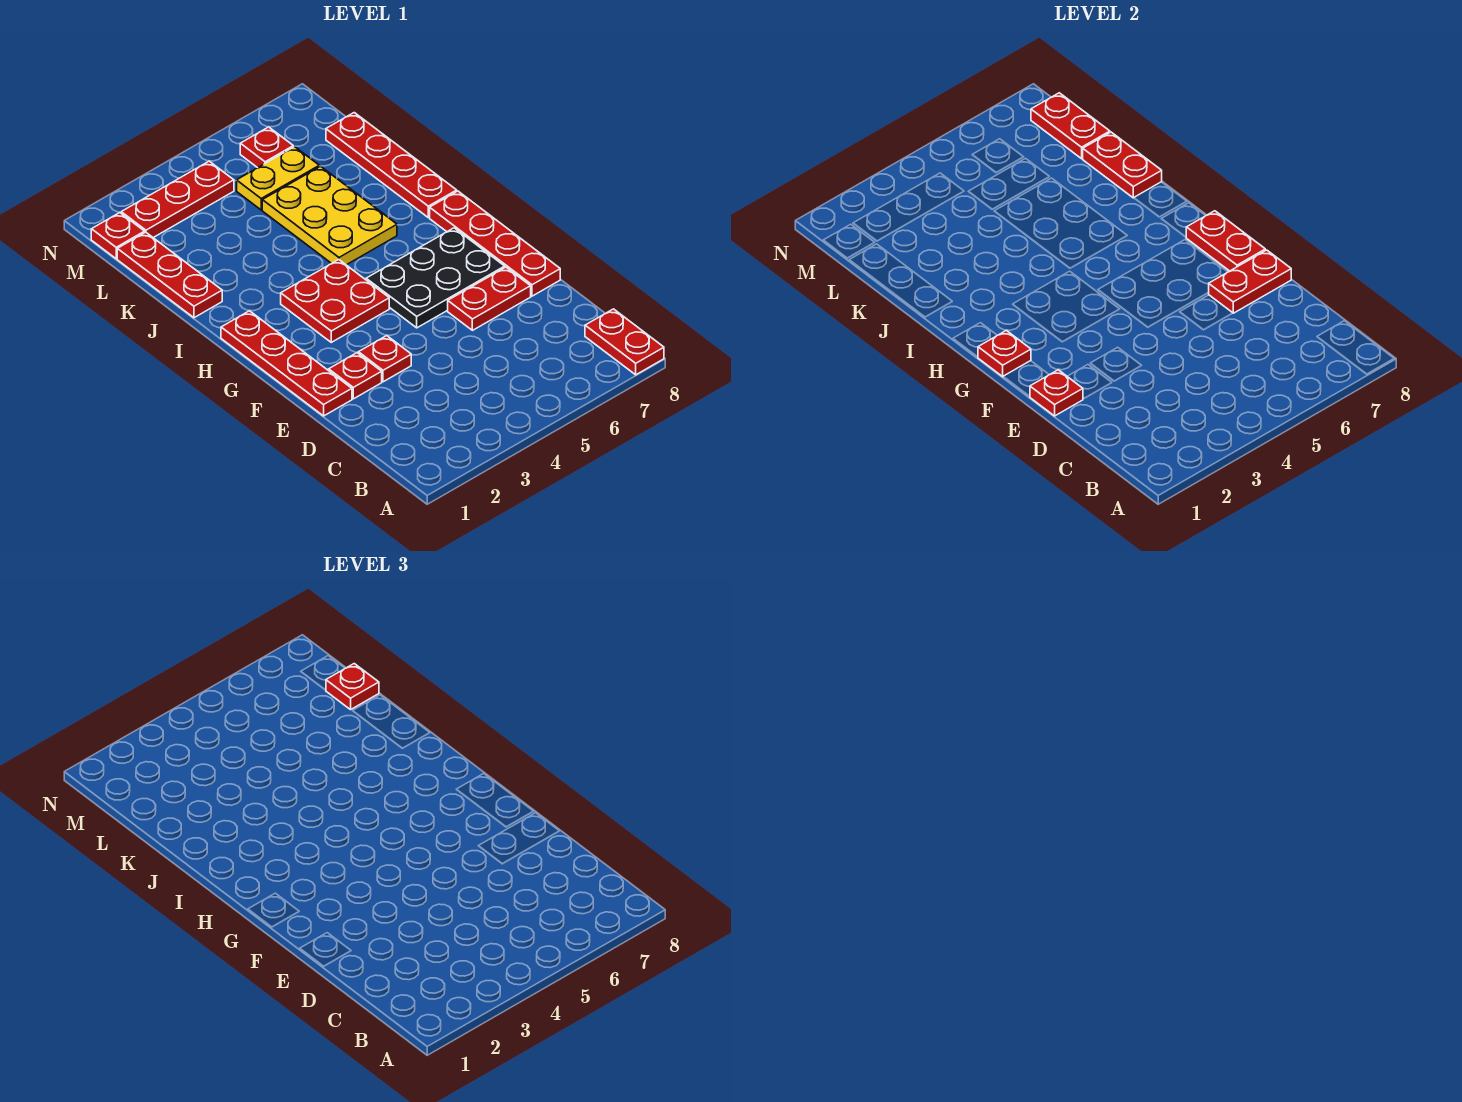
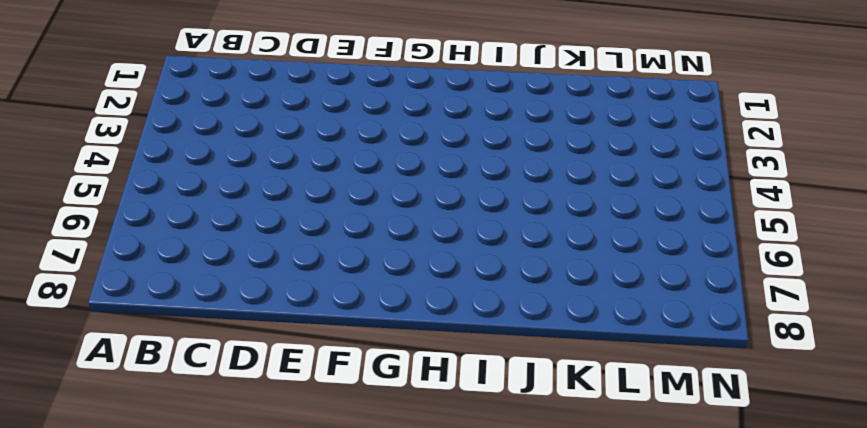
none -> red plate A8:B8 level 1
none -> red plate E1:H1 level 1
none -> red plate E2 level 1

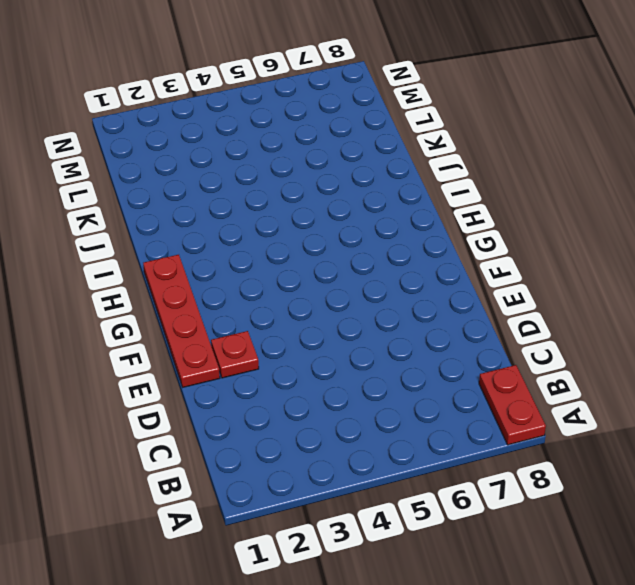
none -> red plate E3 level 1
none -> red plate E6:E7 level 1
none -> red plate E8:H8 level 1

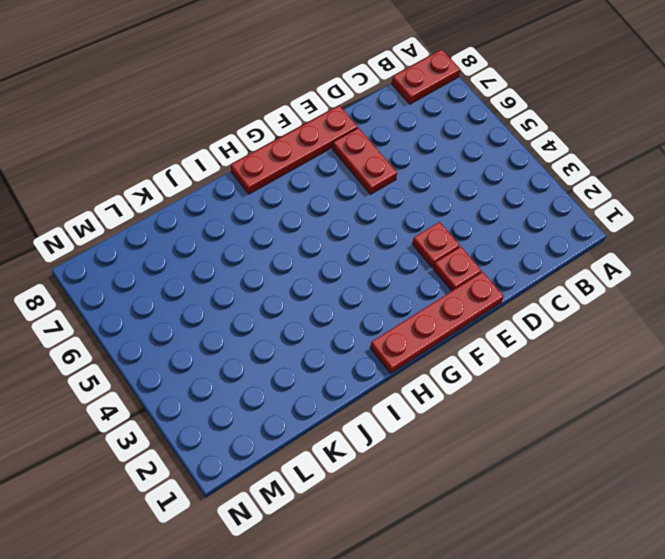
none -> black plate F5:G7 level 1
none -> red plate G3:H4 level 1
none -> yellow plate I5:K6 level 1

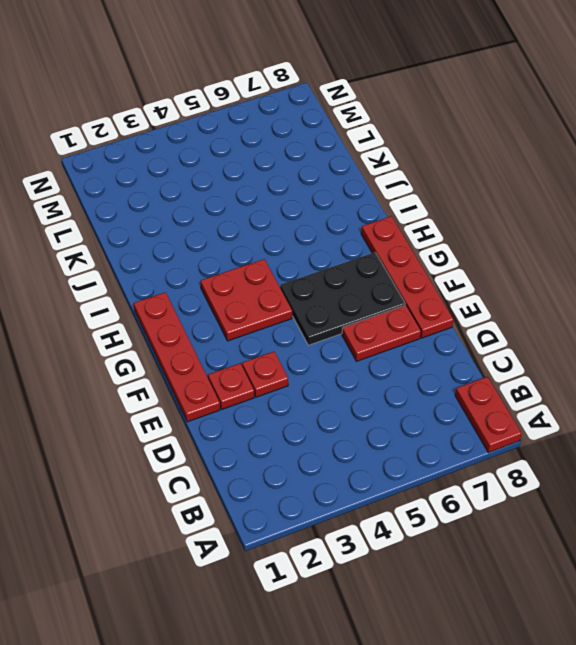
none -> yellow plate I5:K6 level 1
none -> red plate I8:L8 level 1
none -> red plate J1:L1 level 1

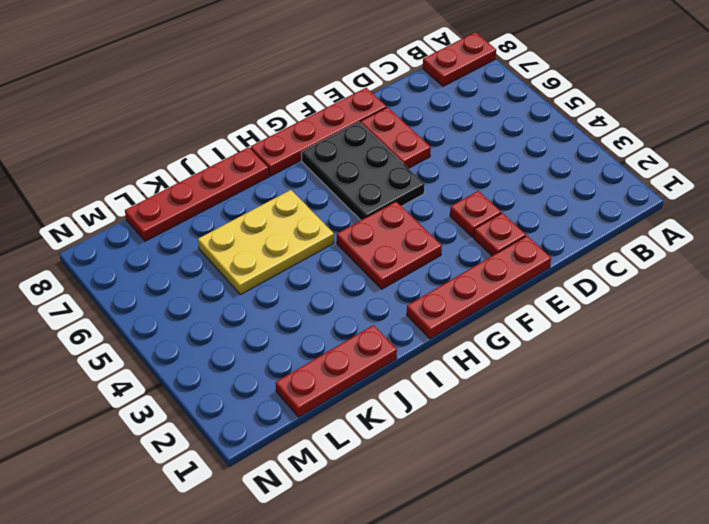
none -> yellow plate L5:L6 level 1
none -> red plate M1 level 1
none -> red plate M2:M4 level 1

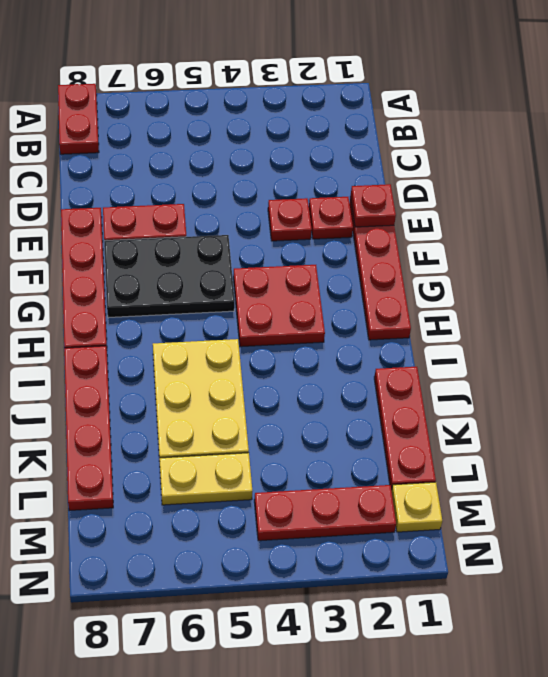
yellow plate M1 level 1 -> red plate M1 level 1
none -> red plate M6 level 1
none -> red plate E7:E8 level 2
none -> red plate F8:G8 level 2

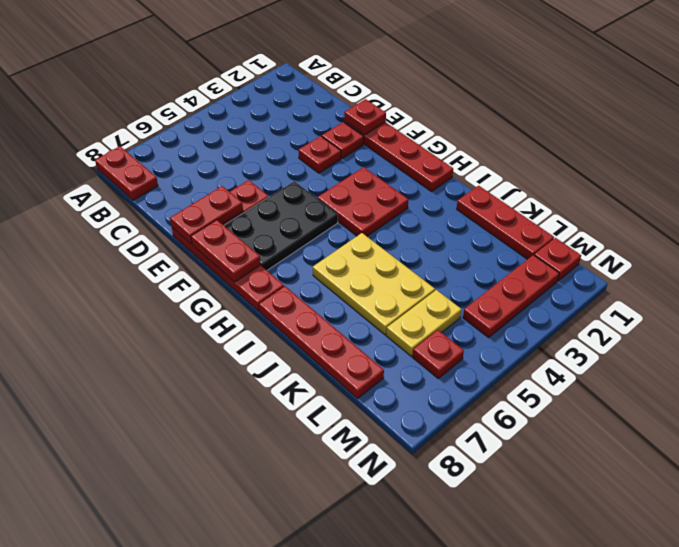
none -> red plate G1 level 2
none -> red plate J8:K8 level 2
none -> red plate L8:M8 level 2

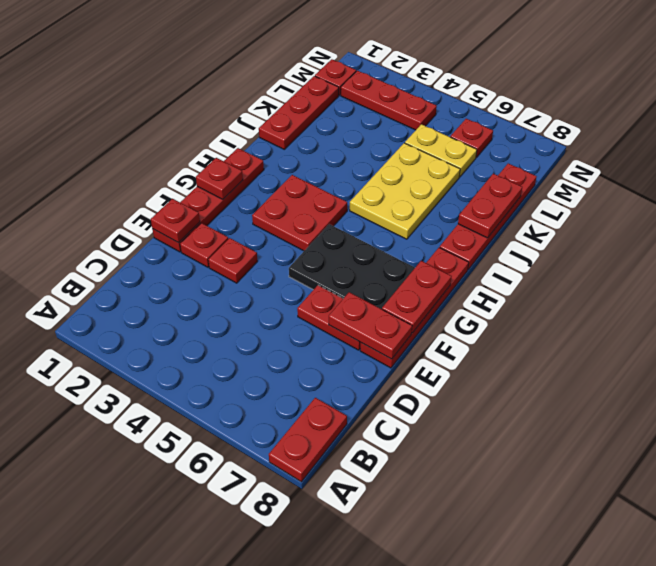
none -> red plate L8:M8 level 2
none -> red plate L8 level 3

